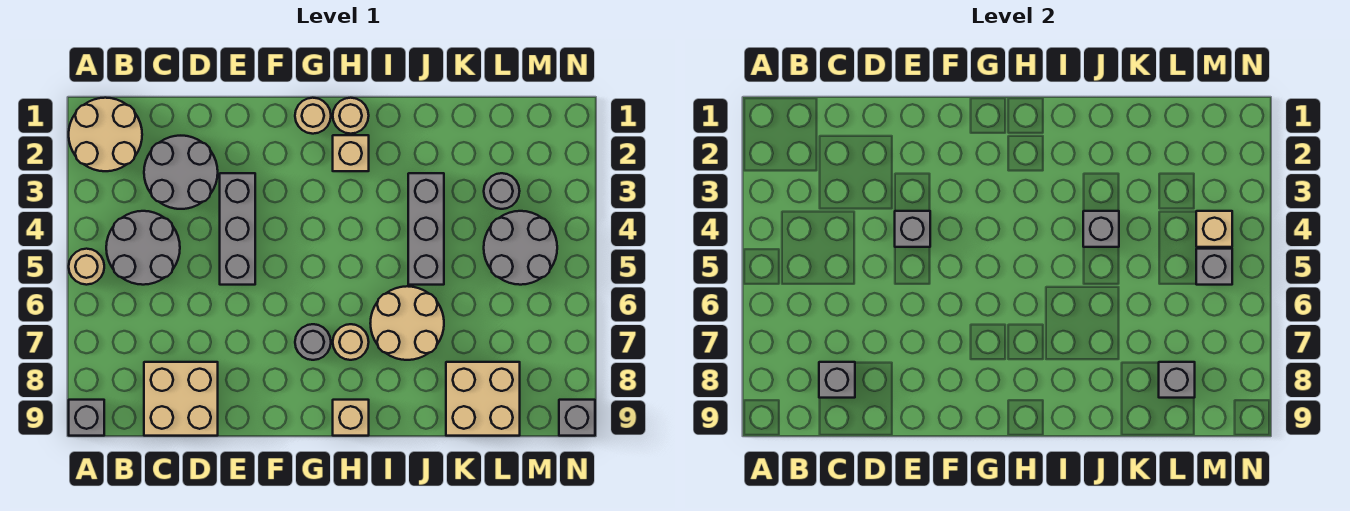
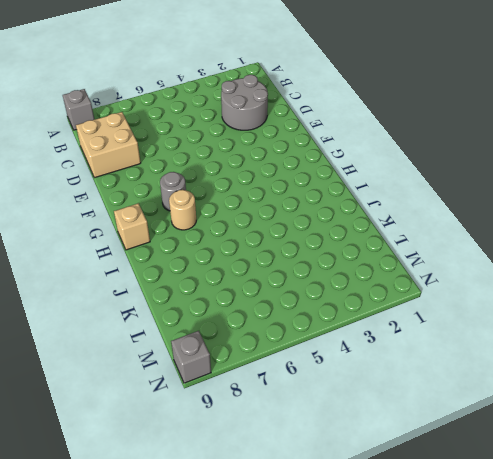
none -> tan round brick A1:B2 level 1
none -> tan round brick A5 level 1
none -> grey round brick B4:C5 level 1

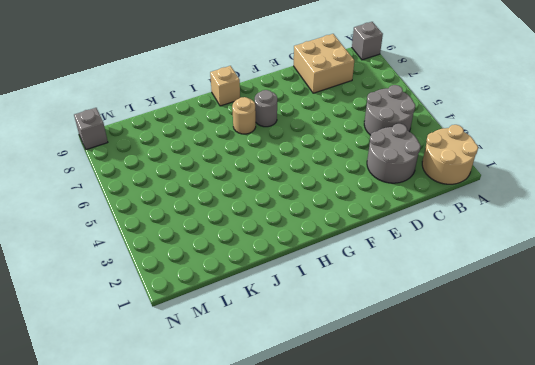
none -> tan round brick A5 level 1
none -> grey brick E3:E5 level 1
none -> tan round brick G1 level 1

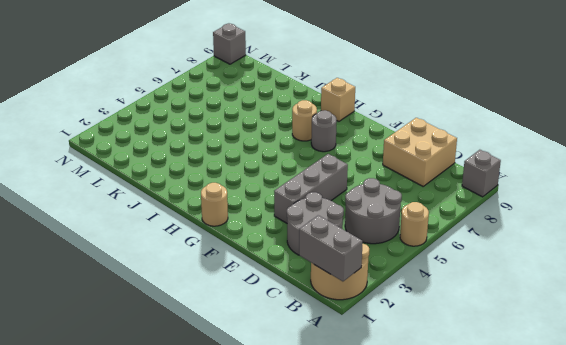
grey brick A1:B1 level 2 -> none
none -> tan round brick H1 level 1
none -> tan brick H2 level 1
none -> tan round brick I6:J7 level 1

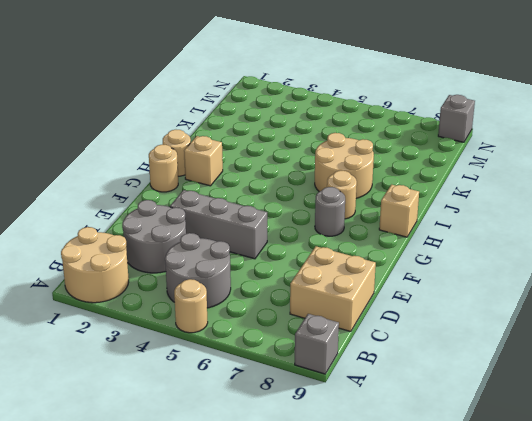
none -> grey brick J3:J5 level 1
none -> tan brick K8:L9 level 1
none -> grey round brick L3 level 1

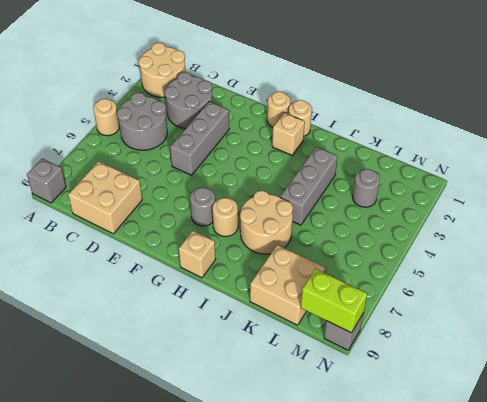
lime brick M9:N9 level 2 -> none
none -> grey round brick L4:M5 level 1
none -> grey brick C8 level 2
none -> grey brick E4 level 2

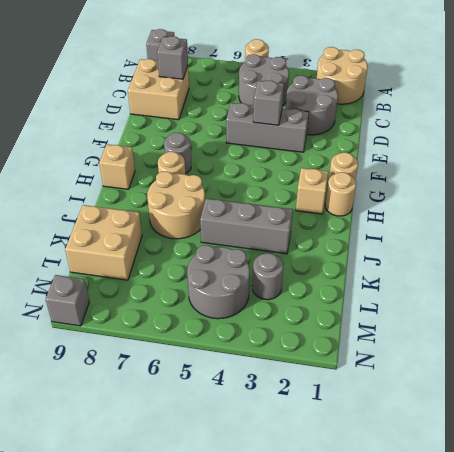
none -> grey brick J4 level 2
none -> grey brick L8 level 2
none -> tan brick M4 level 2

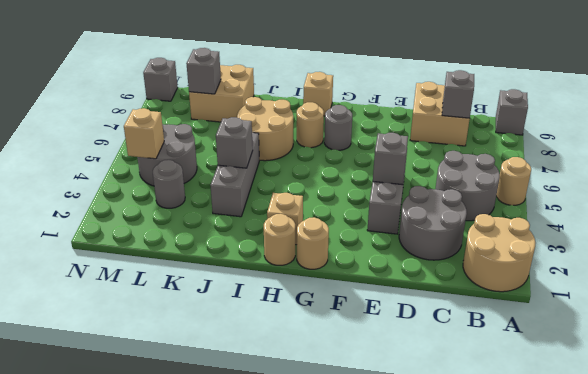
none -> grey brick M5 level 2

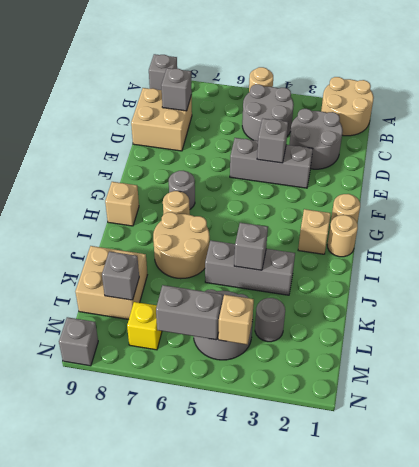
grey brick M5:M6 level 2 -> grey brick M5 level 2
yellow brick M7 level 1 -> none

